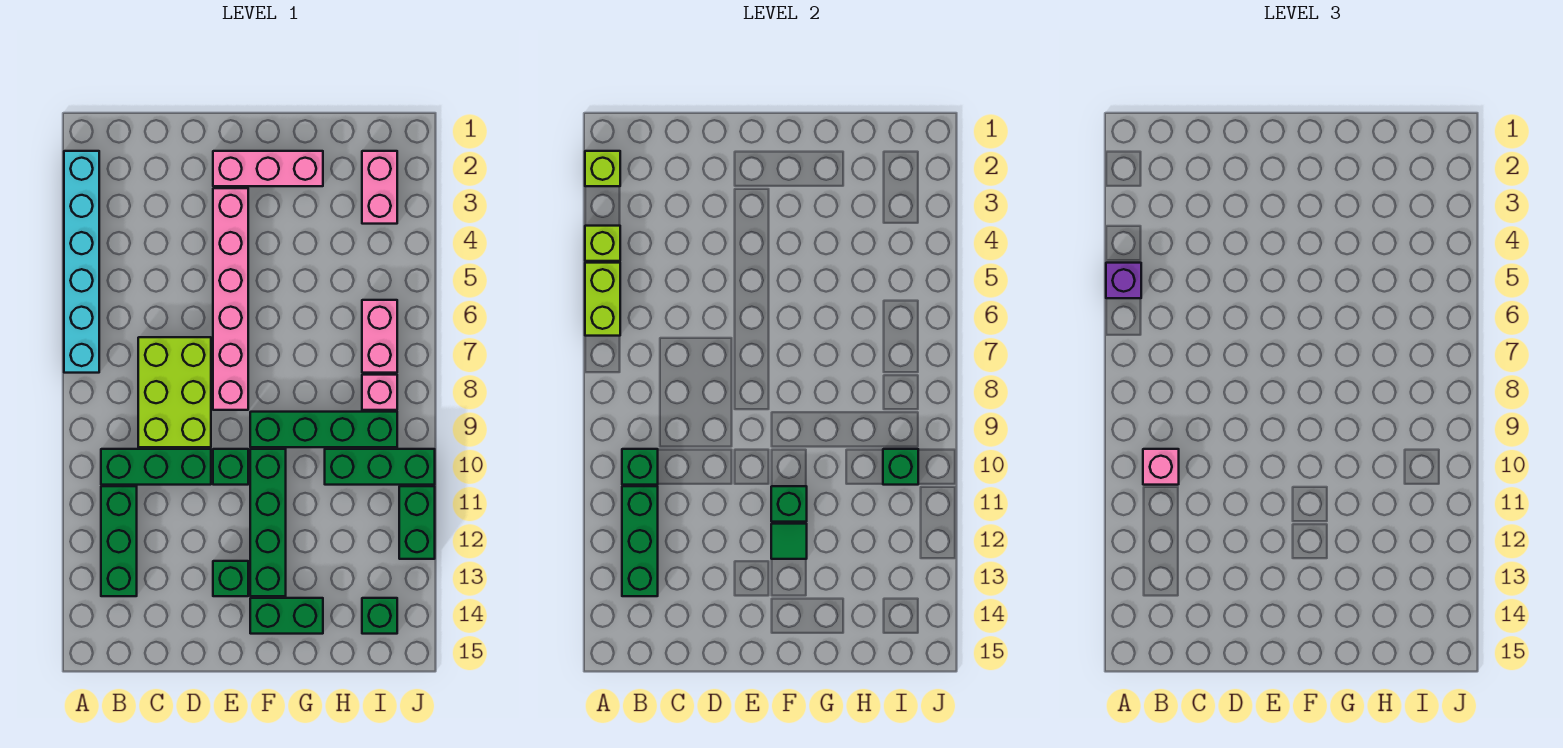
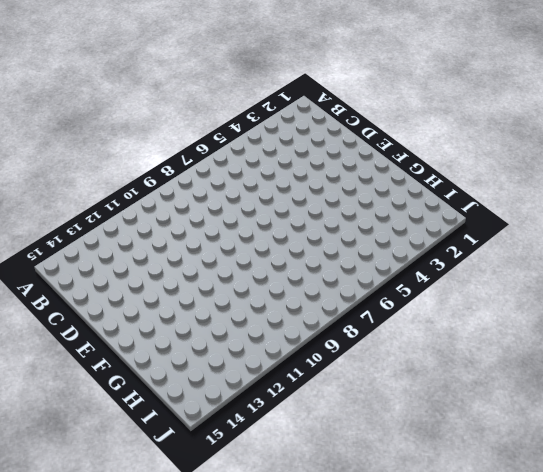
none -> cyan brick A2:A7 level 1
none -> green brick B10:D10 level 1
none -> green brick B11:B13 level 1

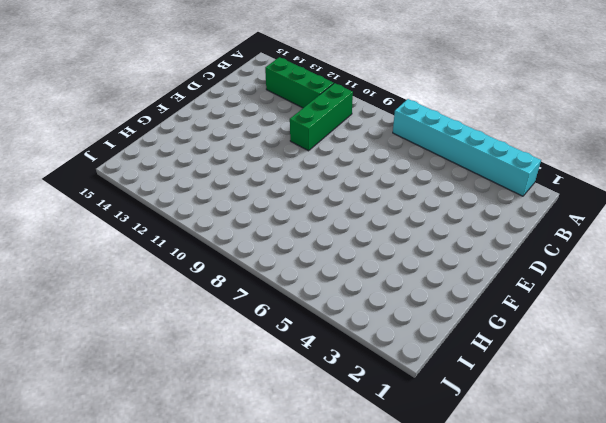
none -> lime brick C7:D9 level 1
none -> pink brick E2:G2 level 1
none -> pink brick E3:E8 level 1

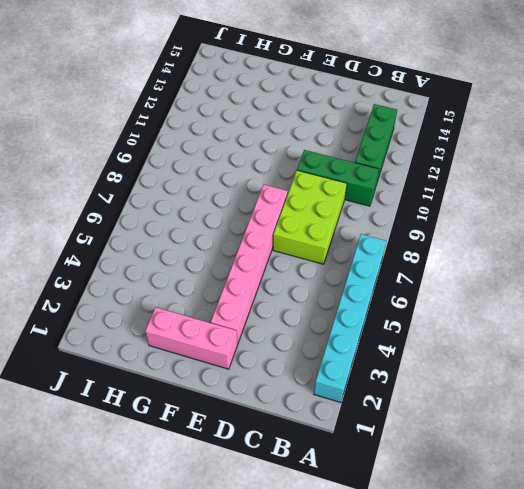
none -> green brick E10 level 1
none -> green brick E13 level 1
none -> green brick F9:I9 level 1

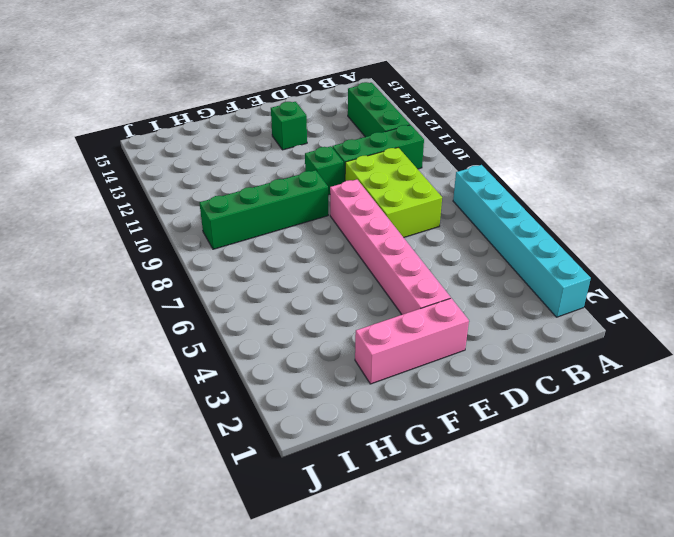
none -> green brick F10:F13 level 1
none -> green brick F14:G14 level 1
none -> green brick H10:J10 level 1

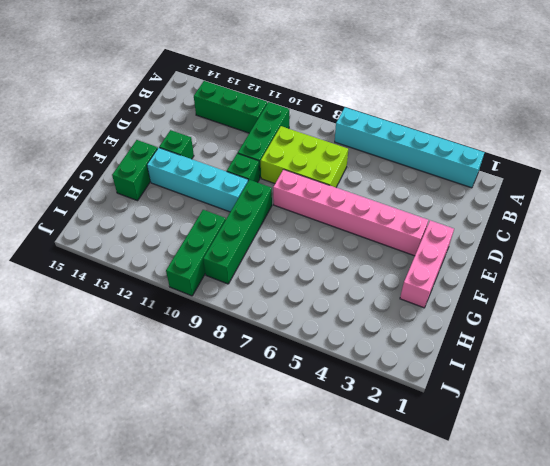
cyan brick F10:F13 level 1 -> green brick F10:F13 level 1
none -> pink brick I2:I3 level 1
none -> pink brick I6:I7 level 1
none -> pink brick I8 level 1

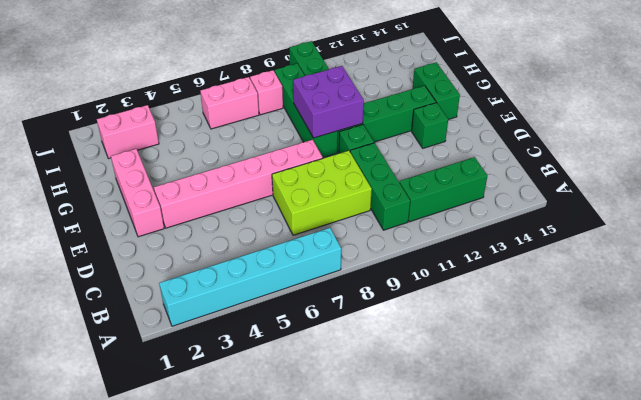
purple brick F9:G10 level 2 -> none
none -> green brick I14 level 1
none -> green brick J11:J12 level 1
none -> lime brick A2 level 2

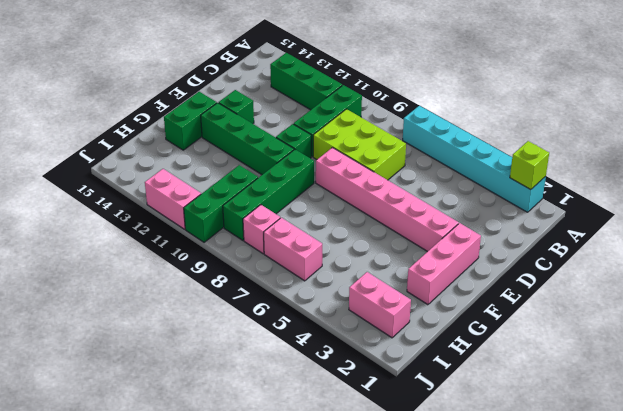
pink brick J11:J12 level 1 -> green brick J11:J12 level 1
none -> green brick I14 level 1
none -> lime brick A4 level 2
none -> lime brick A5:A6 level 2

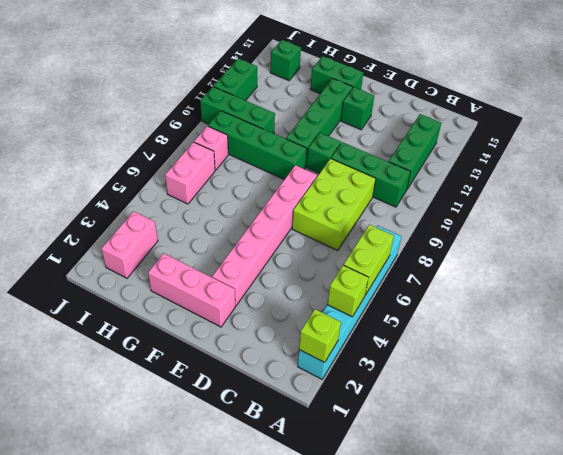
none -> green brick B10 level 2
none -> green brick B11:B13 level 2
none -> green brick F11 level 2

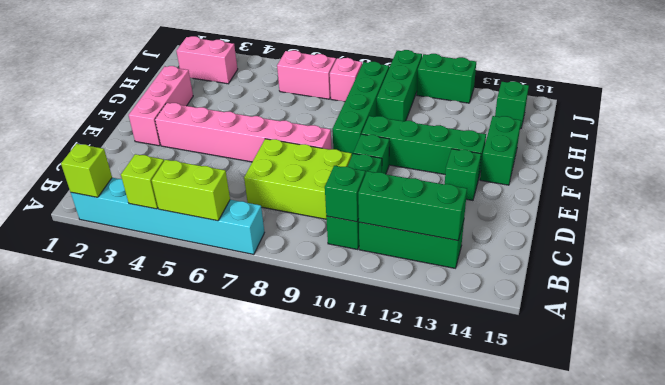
none -> green brick F11 level 2
none -> green tile F12 level 2
none -> green brick I10 level 2

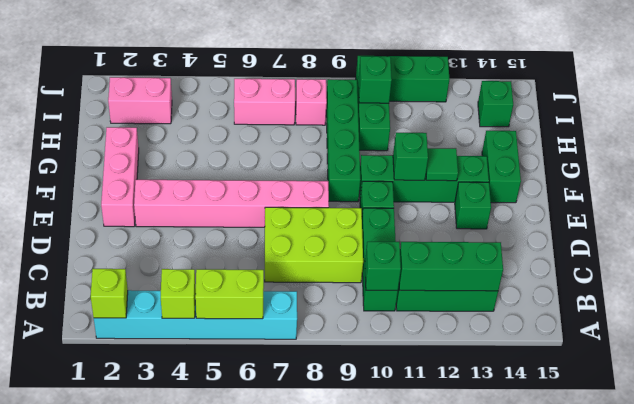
none -> purple brick A5 level 3
none -> pink brick B10 level 3

